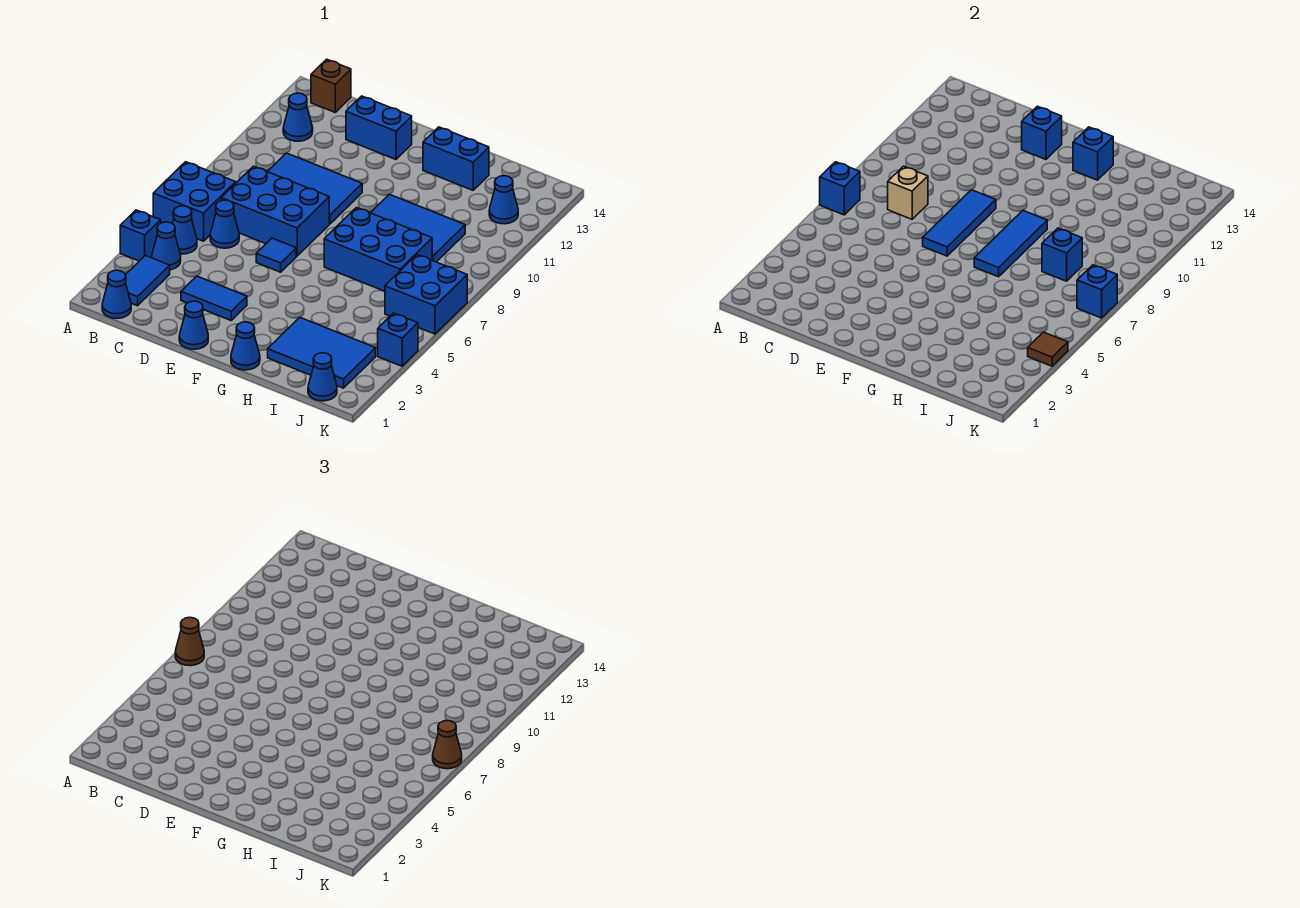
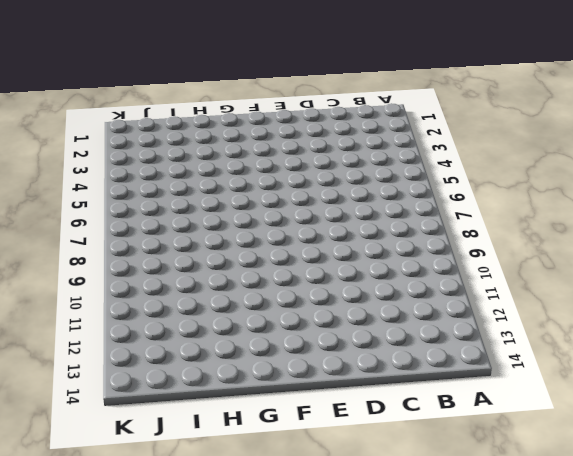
none -> blue brick A4 level 1
none -> blue brick A6:B7 level 1
none -> blue cone B1 level 1
none -> blue tile B2:B3 level 1

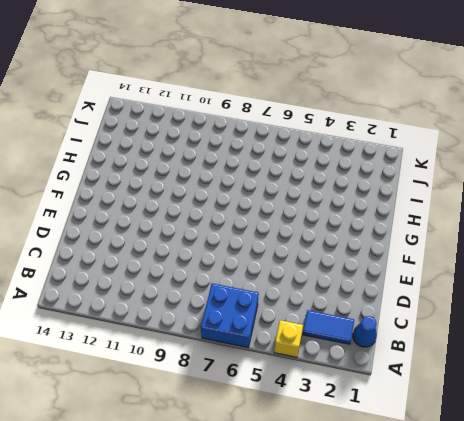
yellow brick A4 level 1 -> blue brick A4 level 1
none -> blue cone B4 level 1
none -> blue cone B5 level 1
none -> blue cone B12 level 1
none -> brown brick B14 level 1

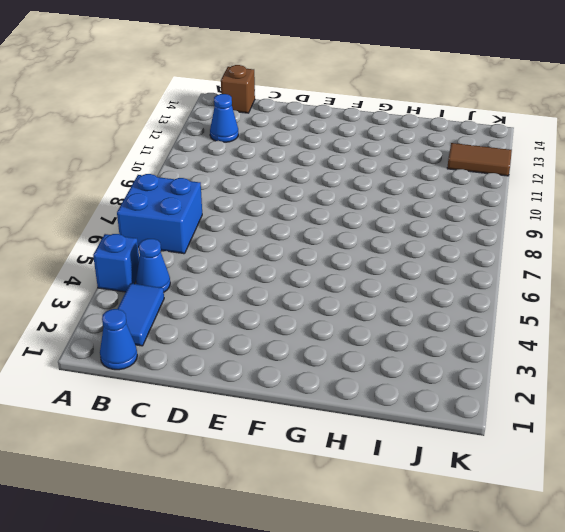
brown tile J12:K12 level 1 -> blue cone J12 level 1
none -> blue cone B5 level 1
none -> blue cone C6 level 1
none -> blue brick C7:E8 level 1
none -> blue tile C9:E10 level 1

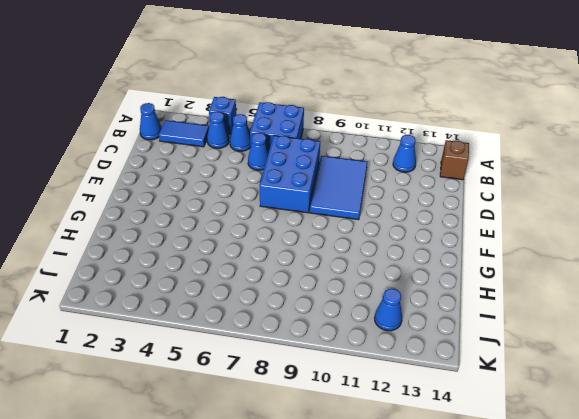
none -> blue tile D3:E3 level 1
none -> blue brick D13:E13 level 1
none -> blue cone E1 level 1
none -> blue tile E6 level 1

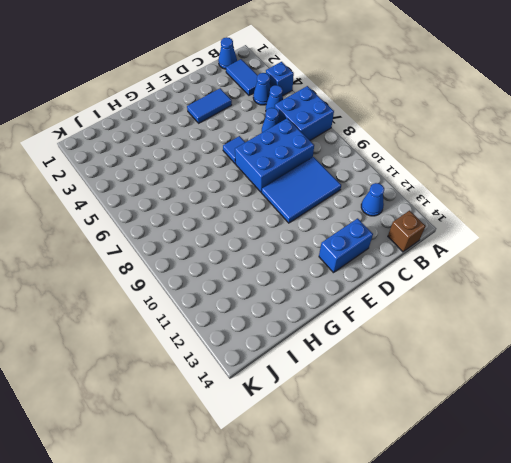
none -> blue cone E1 level 1
none -> blue cone G1 level 1
none -> blue brick G7:I8 level 1
none -> blue tile G9:I10 level 1

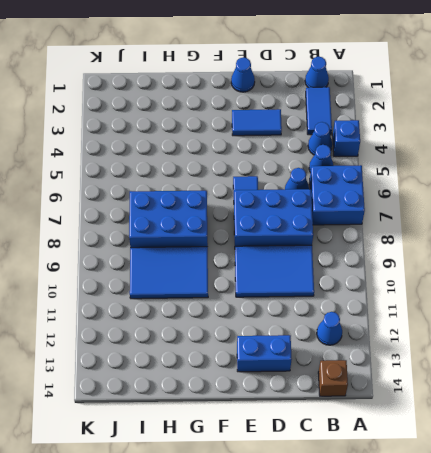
none -> blue cone G1 level 1
none -> blue brick G13:H13 level 1
none -> blue tile H2:J3 level 1
none -> blue cone J1 level 1

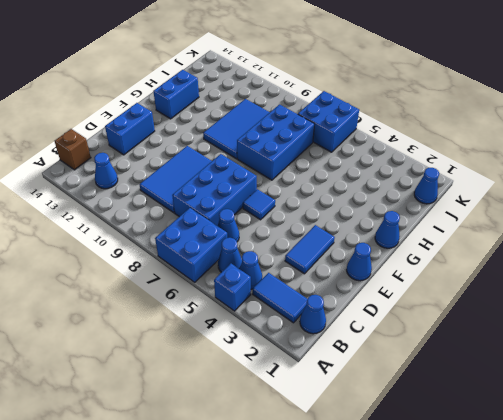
none -> blue tile H2:J3 level 1
none -> blue cone J12 level 1
none -> blue brick K4 level 1
none -> blue brick A7 level 2

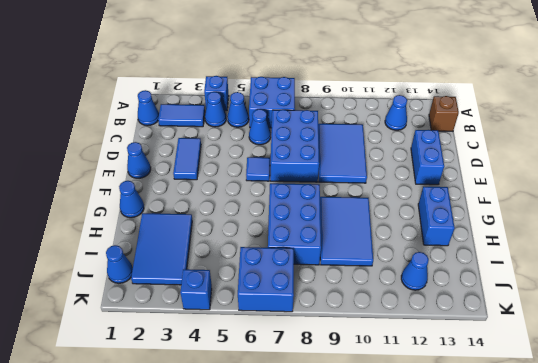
none -> blue brick A7 level 2
none -> tan brick C8 level 2
none -> blue tile E7:E9 level 2
none -> blue brick E13 level 2

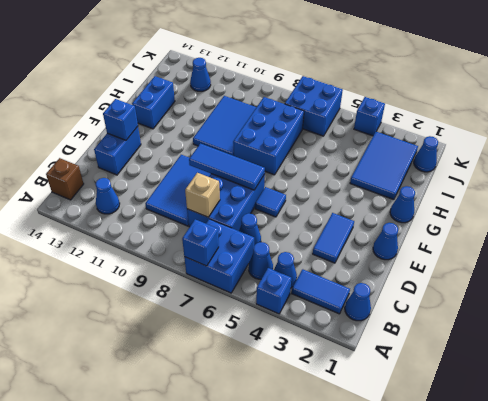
none -> blue tile G7:G9 level 2
none -> blue brick G13 level 2
none -> blue brick I8 level 2
none -> brown tile K4 level 2

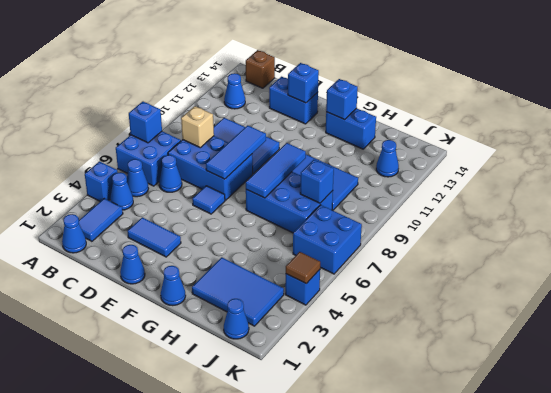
none -> blue brick K7 level 2
none -> brown cone A7 level 3
none -> brown cone K7 level 3

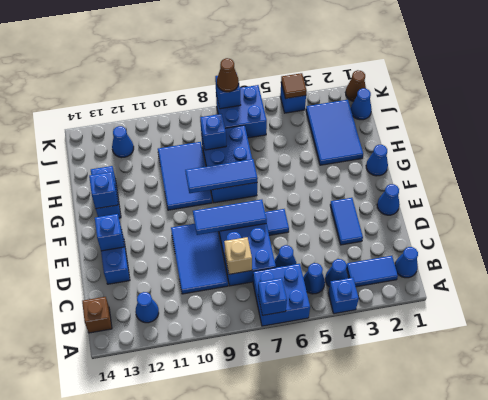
brown cone K1 level 1 -> brown cone A7 level 3

